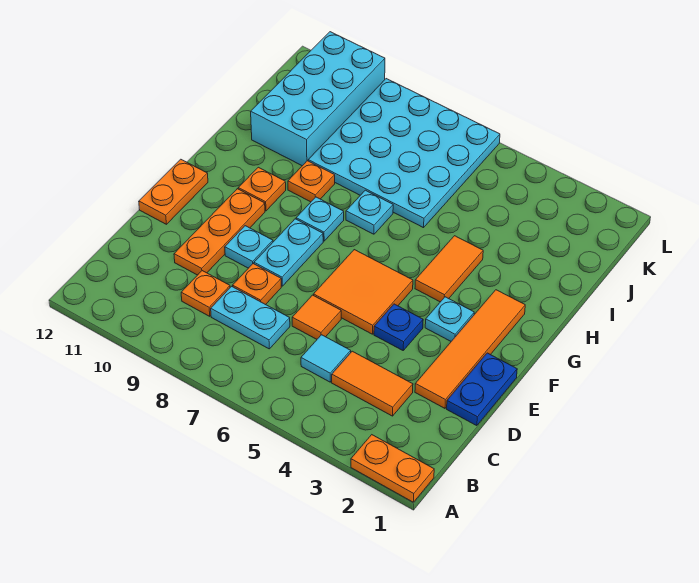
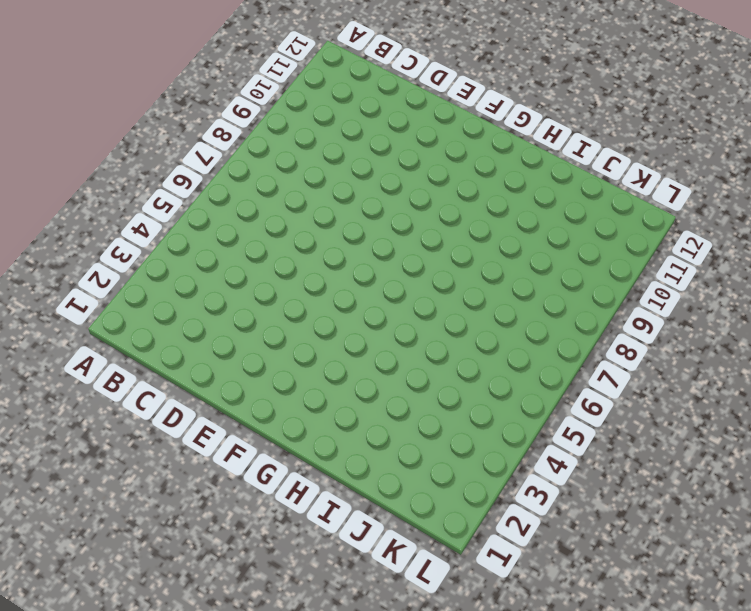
none -> orange plate A1:A2 level 1
none -> orange tile C3:C4 level 1
none -> cyan tile C5 level 1

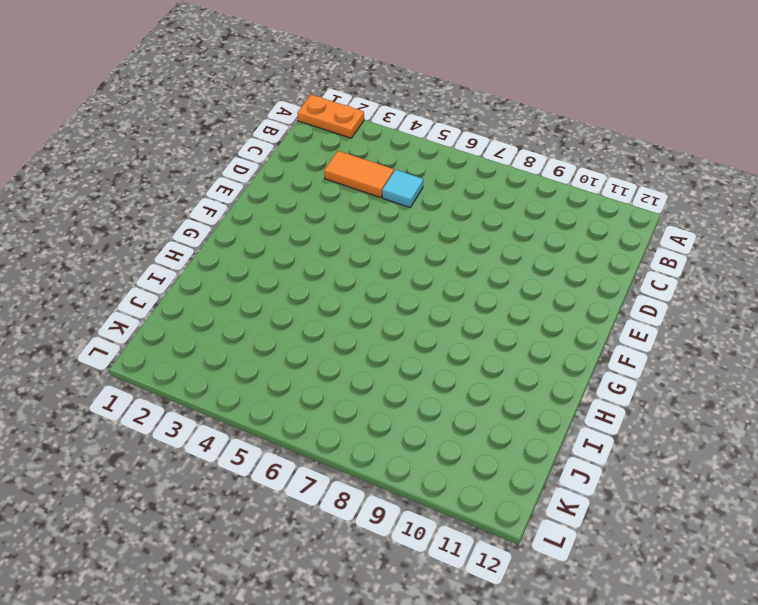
none -> cyan plate C7:C8 level 1
none -> orange plate C9 level 1
none -> blue plate D1:E1 level 1

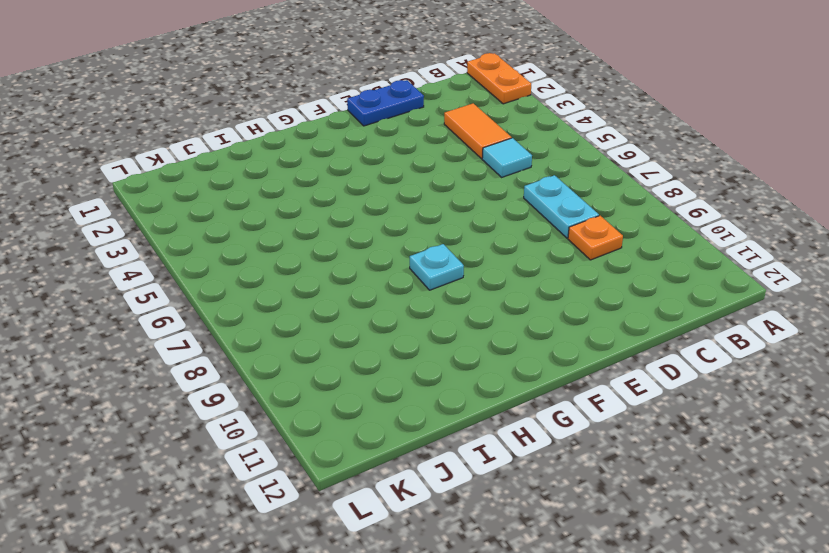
none -> orange tile D2:G2 level 1
none -> orange tile D6 level 1
none -> orange plate D8 level 1

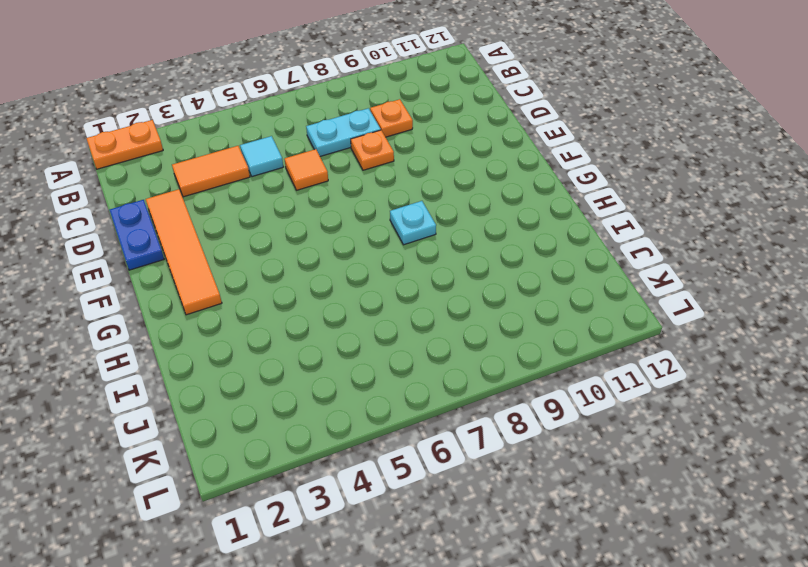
none -> orange plate D10:F10 level 1
none -> blue plate E4 level 1
none -> orange tile E5:F6 level 1

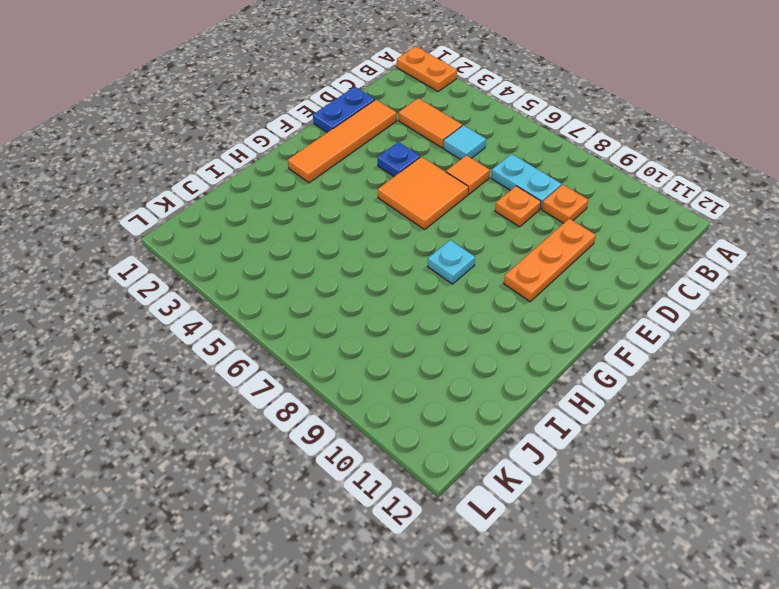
none -> cyan plate E8:F8 level 1
none -> cyan plate E9 level 1
none -> orange plate E12:F12 level 1

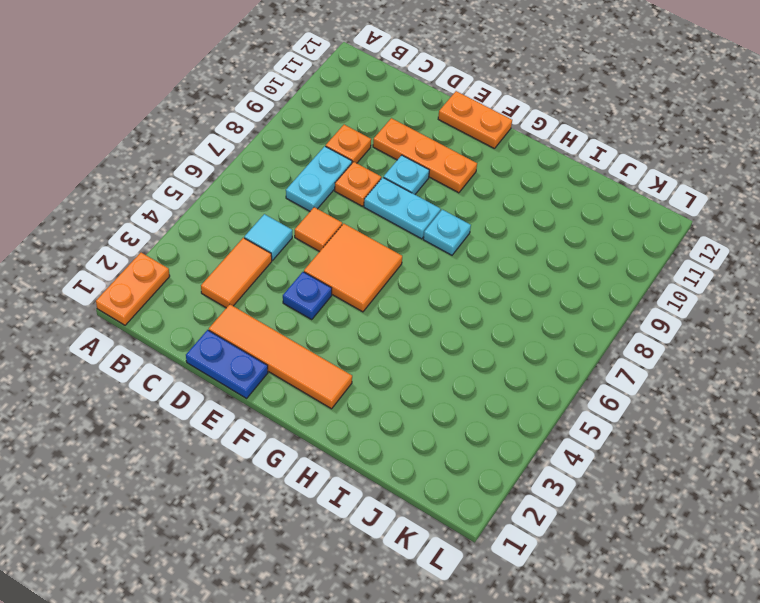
none -> cyan plate F3 level 1
none -> orange tile G4:H4 level 1
none -> orange plate G10 level 1

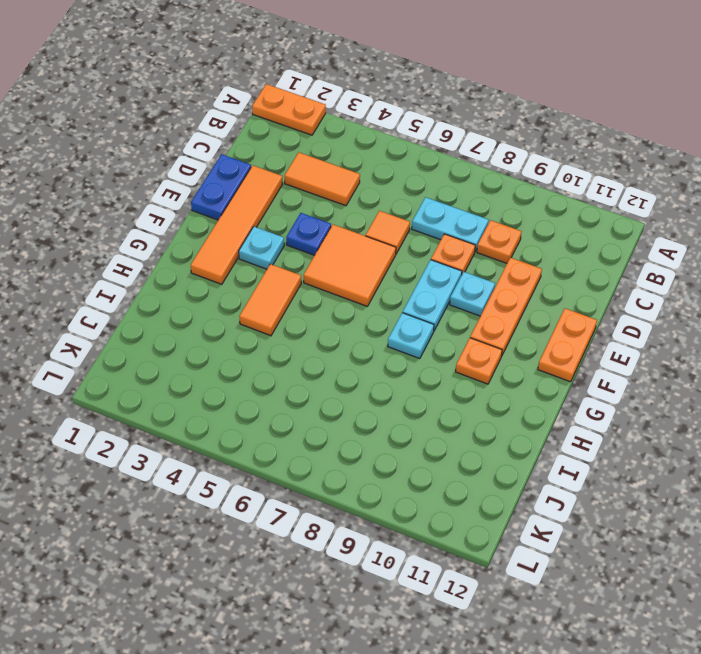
none -> cyan tile C5 level 1
none -> cyan plate H7 level 1
none -> orange plate H9 level 1

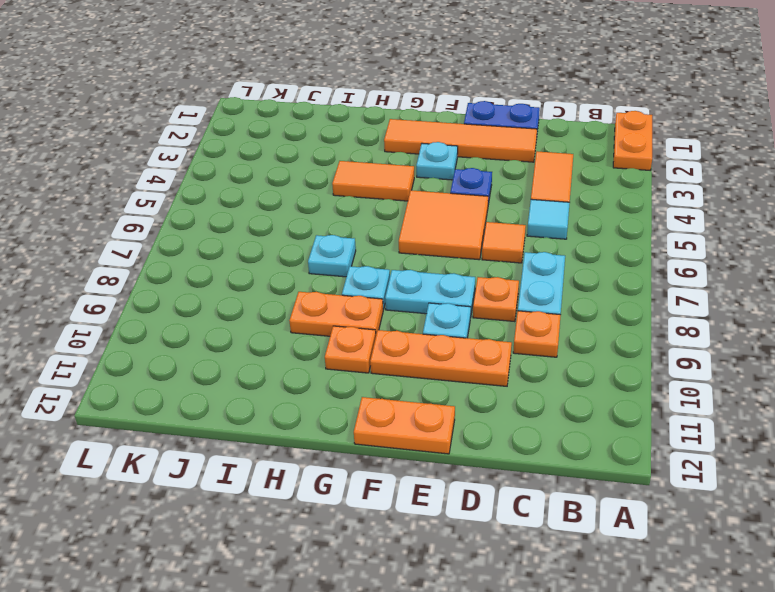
orange plate G9:H9 level 1 -> orange plate H9 level 1
none -> cyan plate I6:L9 level 1
none -> cyan brick I10:L11 level 1

